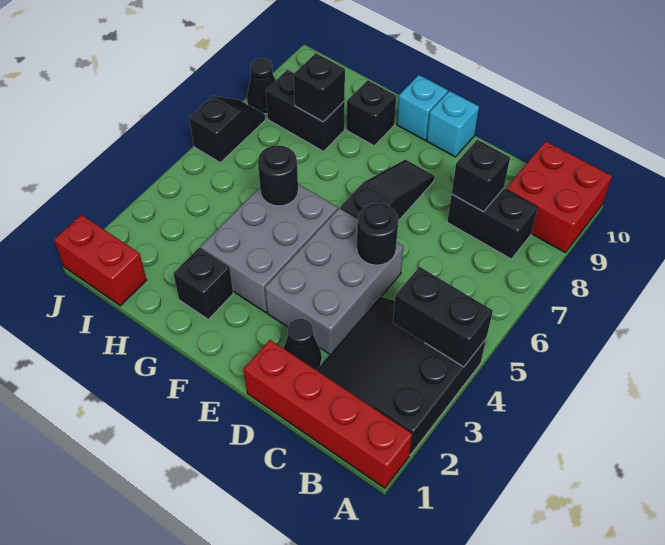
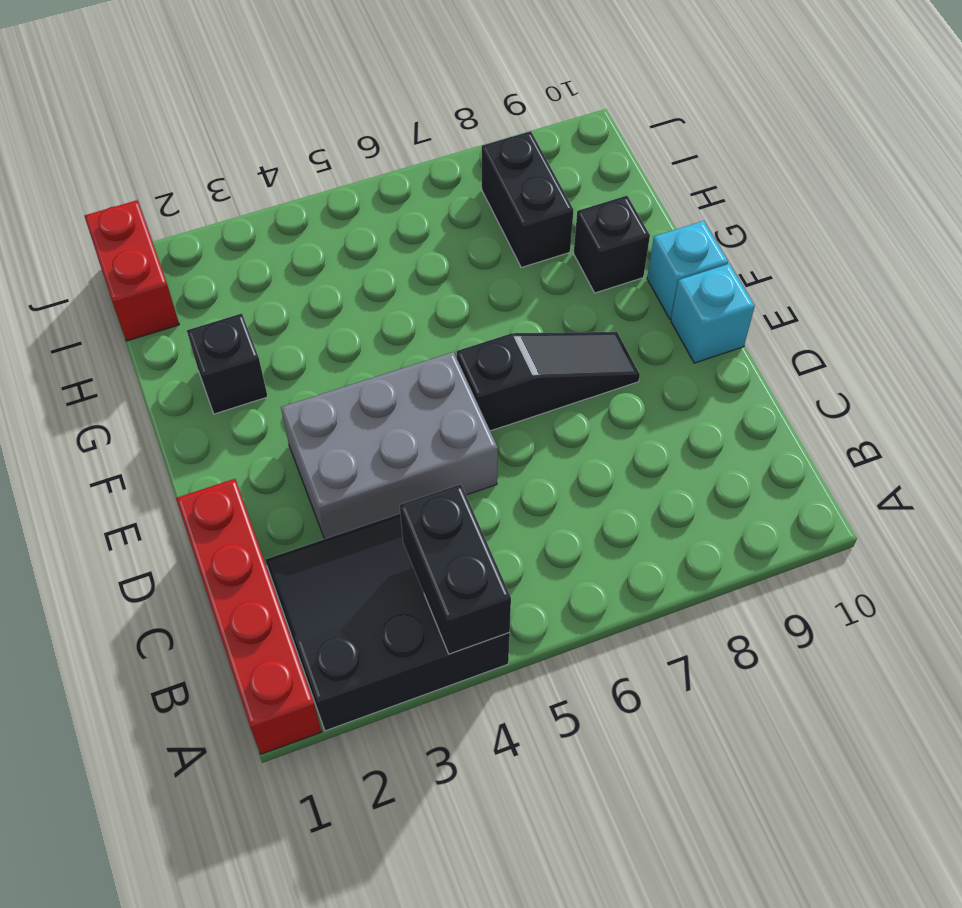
none -> red brick A9:B10 level 1
none -> black brick B8:C8 level 1
none -> black cone D2 level 1

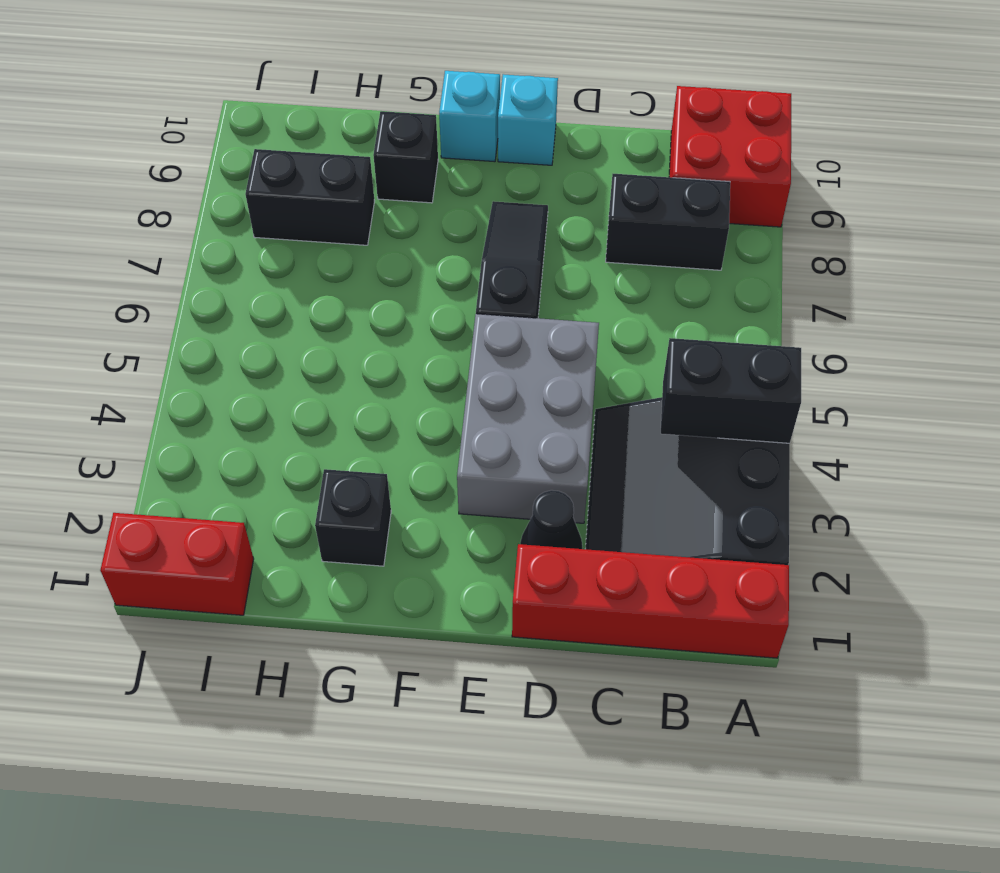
none -> grey brick F3:G5 level 1
none -> black slope J6:J7 level 1 top 6
none -> black cone J8 level 1

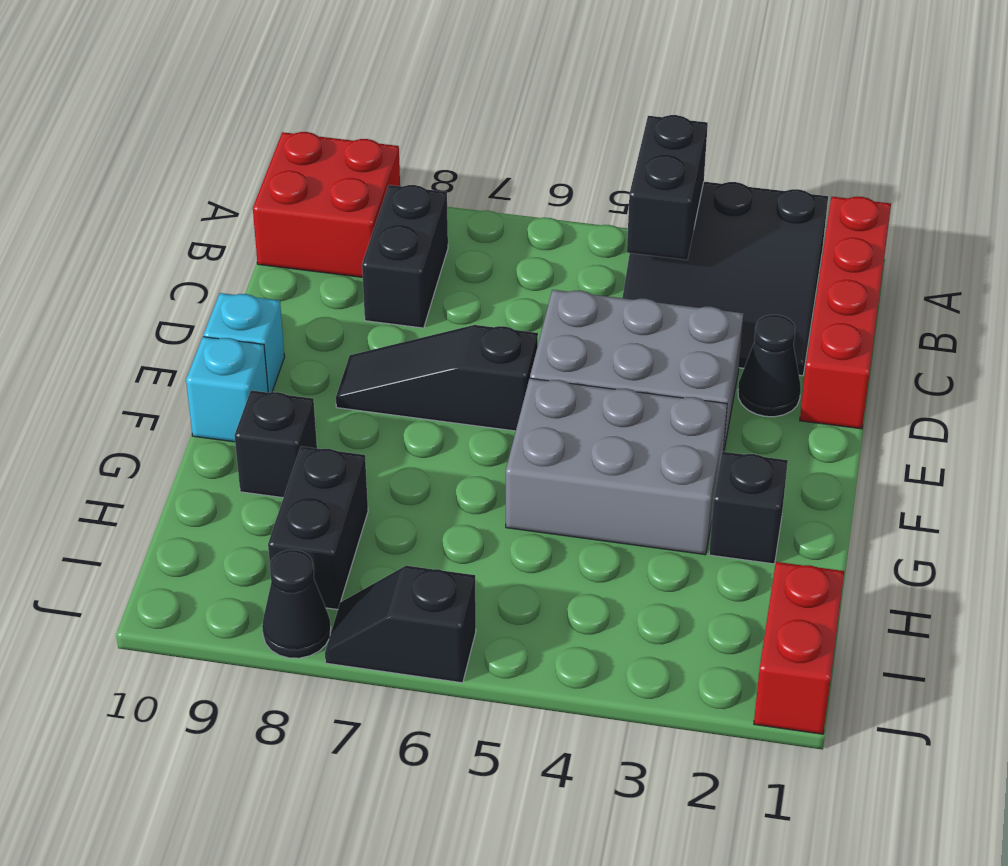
none -> black brick C8 level 2
none -> black round brick D5 level 2
none -> black round brick G5 level 2

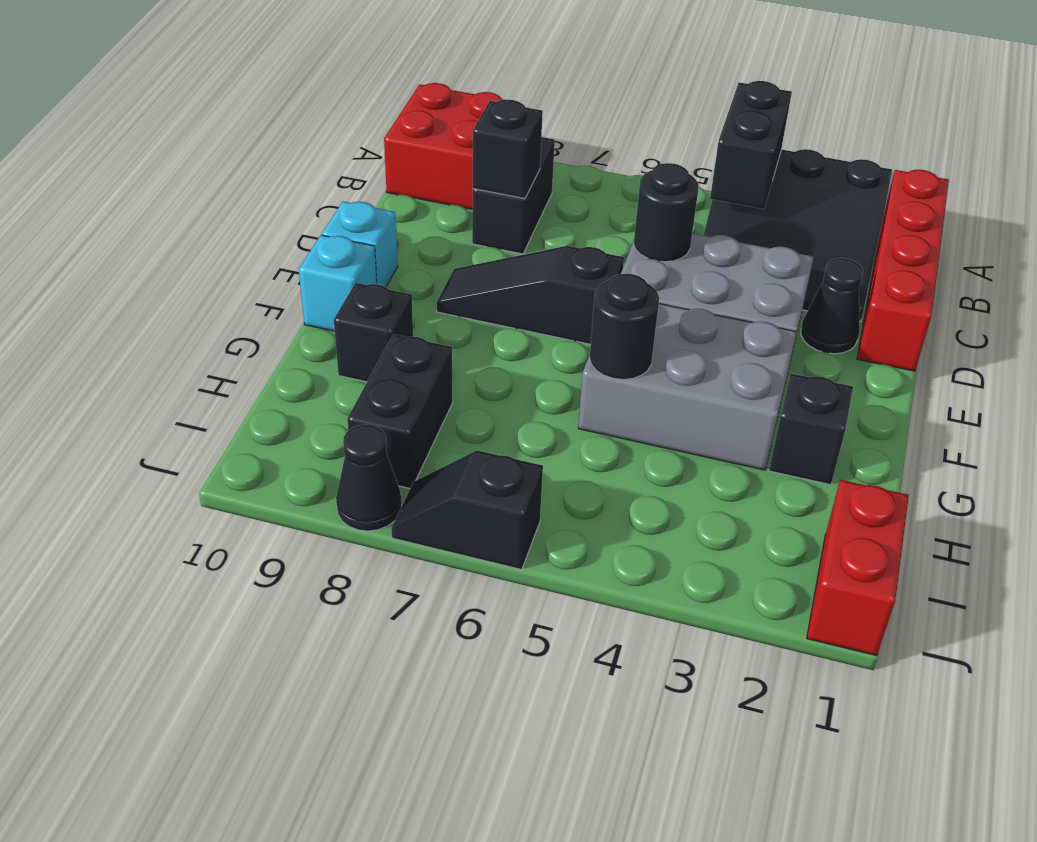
none -> black brick H8 level 2

